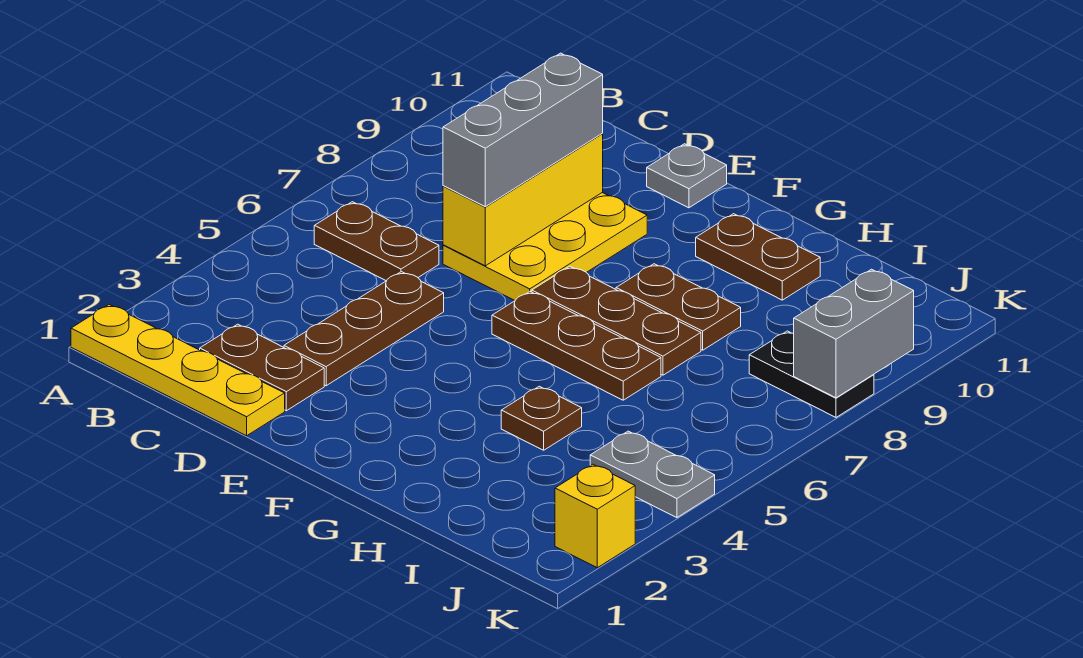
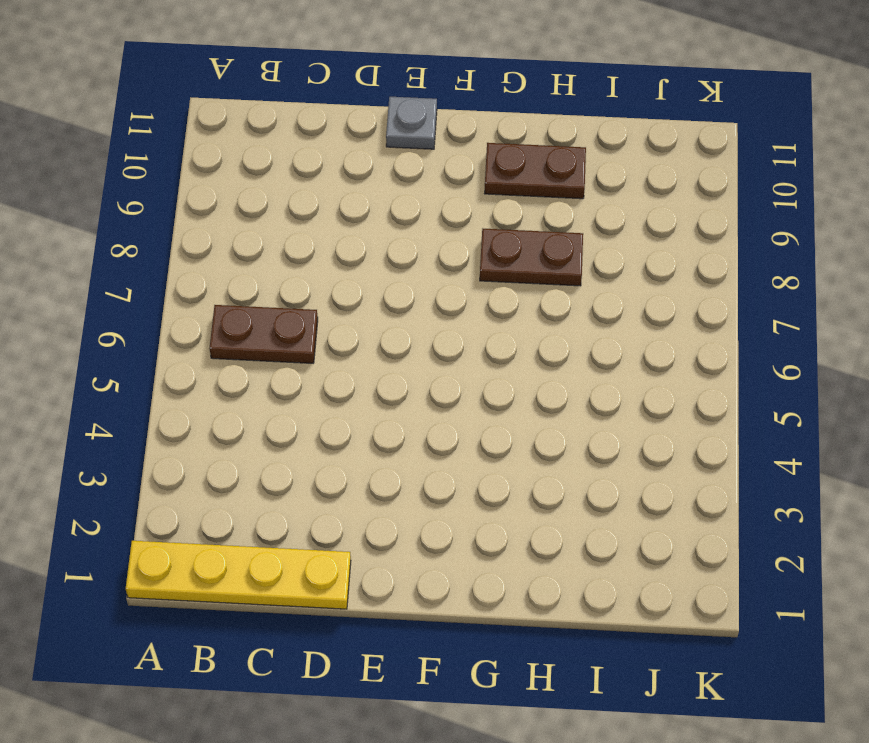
none -> brown plate C2:D2 level 1
none -> brown plate D3:D5 level 1
none -> yellow plate D7:E9 level 1

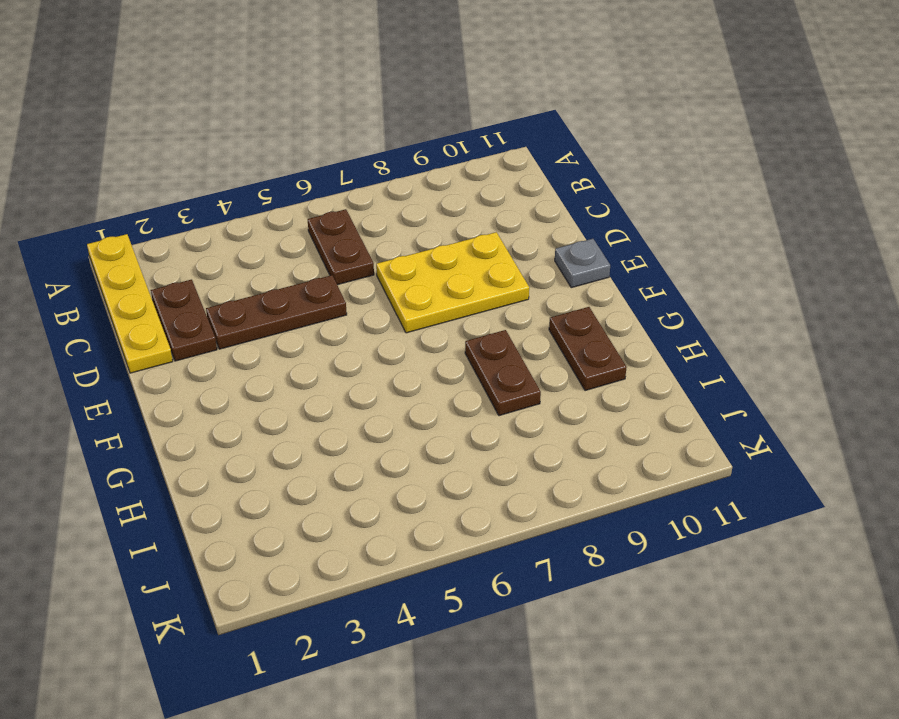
none -> brown plate F6:H6 level 1
none -> brown plate F7:H7 level 1
none -> brown plate H4 level 1

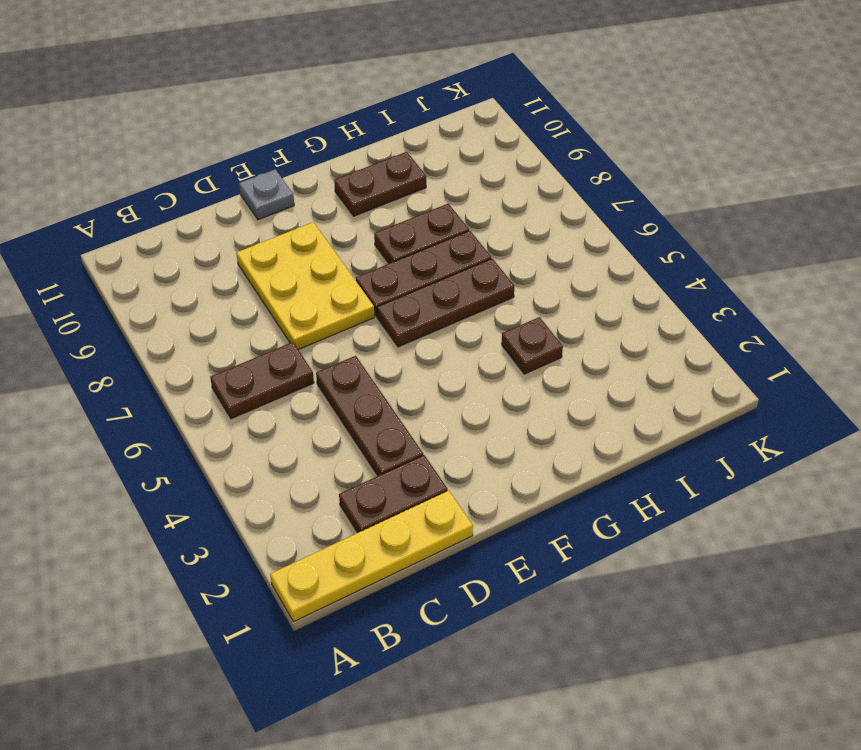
none -> grey plate J4:K4 level 1
none -> black plate J8:K8 level 1
none -> yellow brick K2 level 1

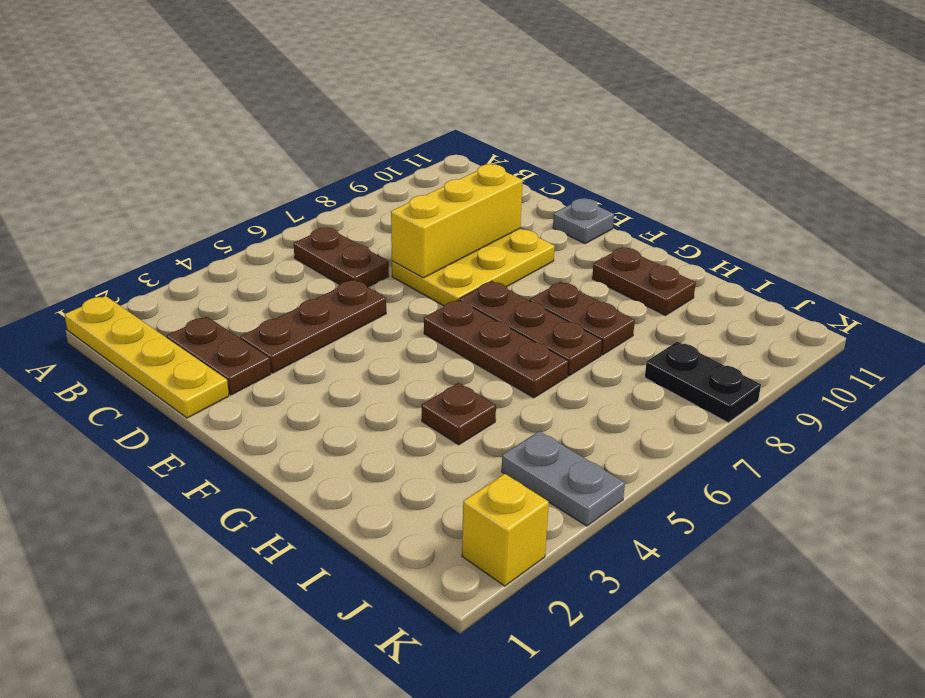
none -> grey brick K8:K9 level 2
none -> grey brick D7:D9 level 3

